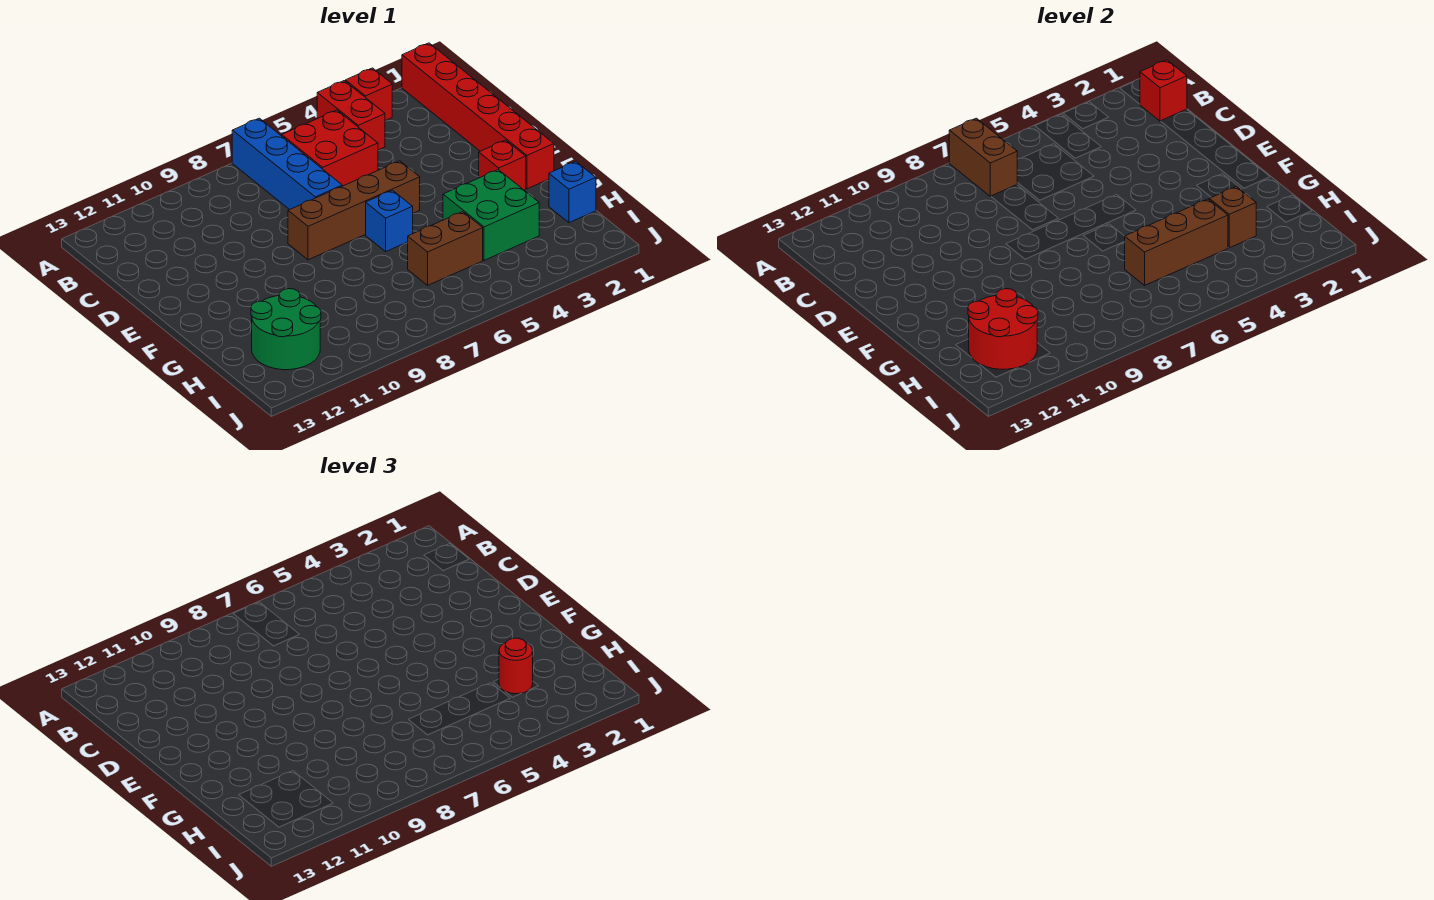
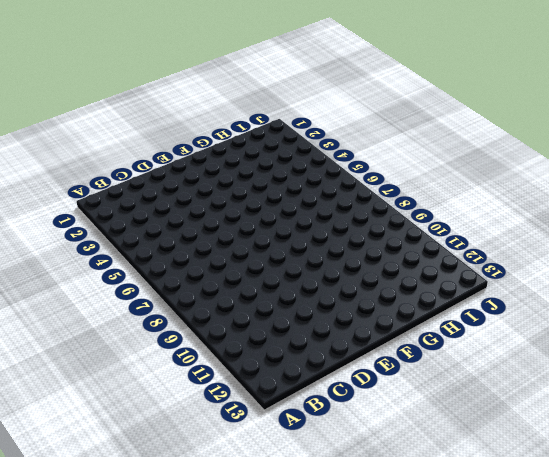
none -> red brick A1:F1 level 1
none -> red brick A3 level 1
none -> red brick A4:B4 level 1

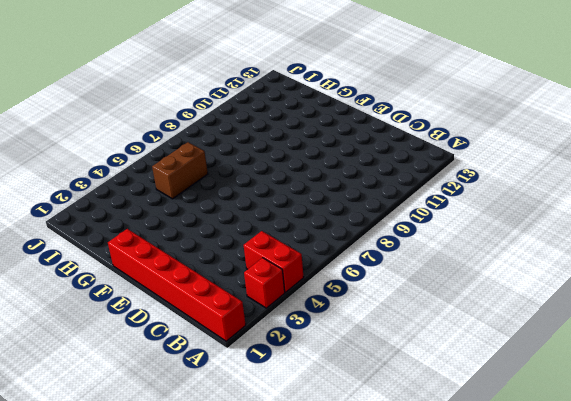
none -> blue brick A7:D7 level 1
none -> red brick B5:C6 level 1
none -> brown brick E5:E8 level 1

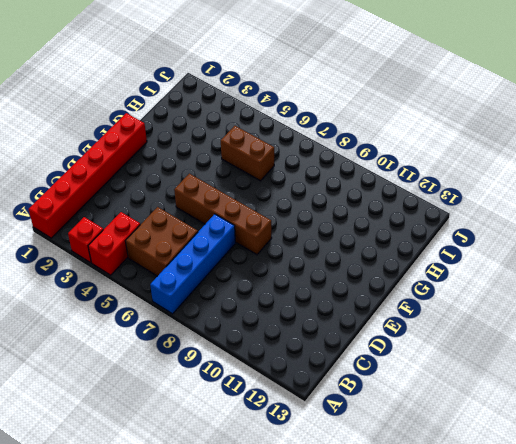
brown brick B5:C6 level 1 -> red brick B5:C6 level 1
none -> red brick F2 level 1
none -> blue brick F6 level 1
none -> green brick G3:H4 level 1

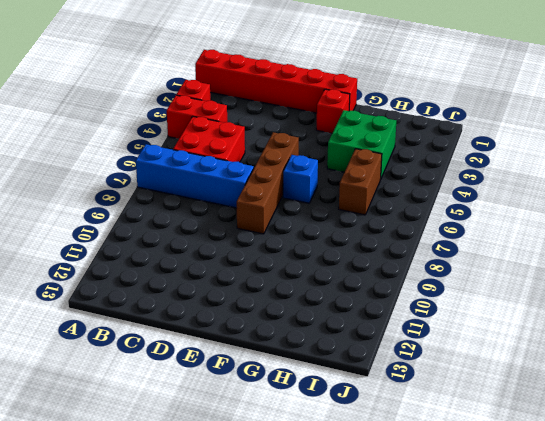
none -> blue brick H1 level 1
none -> green round brick H11:I12 level 1
none -> brown brick A7:B7 level 2

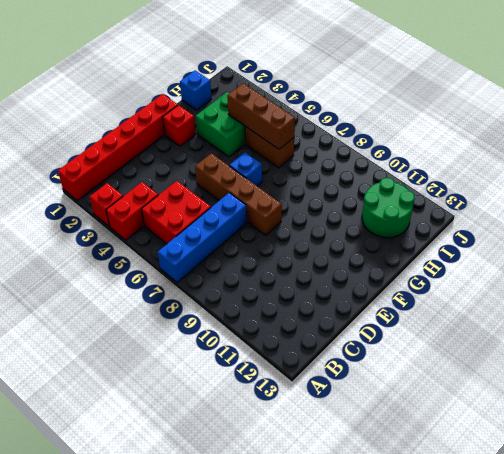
none -> brown brick A7:B7 level 2
none -> red brick B1 level 2
none -> brown brick H3 level 2

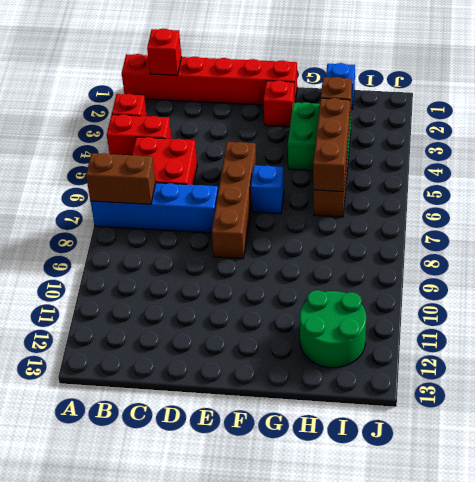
none -> red round brick H11:I12 level 2
none -> red round brick H3 level 3

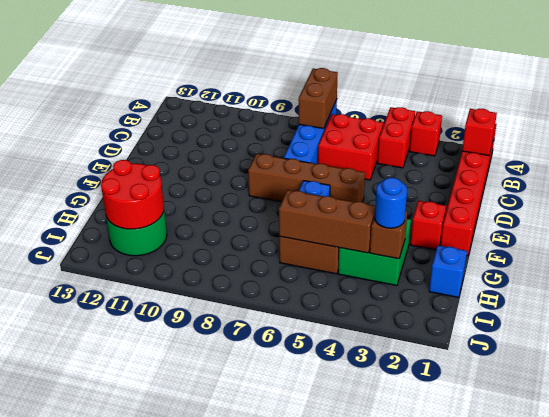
blue round brick H3 level 3 -> red round brick H3 level 3

